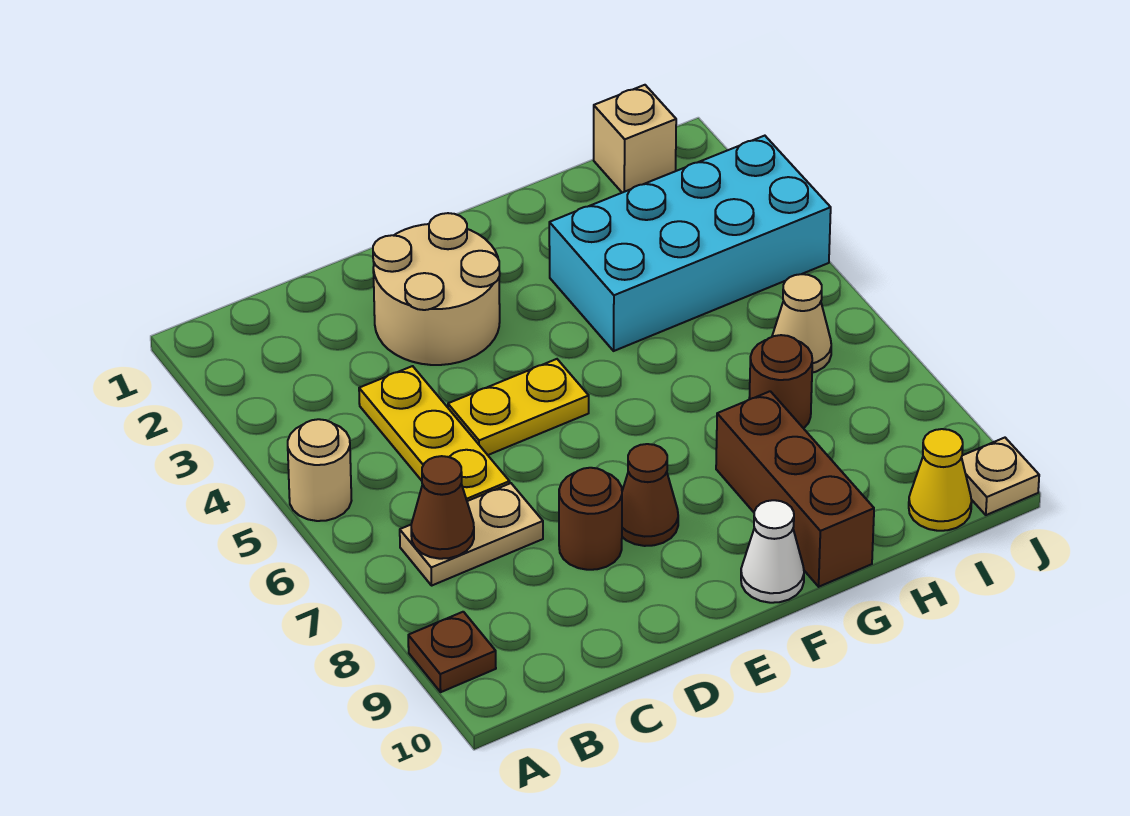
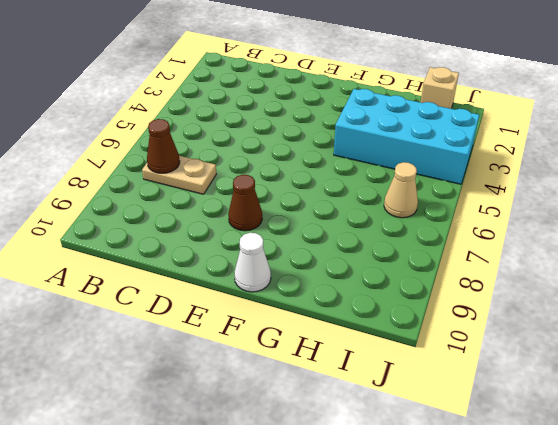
none -> tan round brick A5 level 1
none -> brown plate A9 level 1
none -> yellow plate C4:C6 level 1

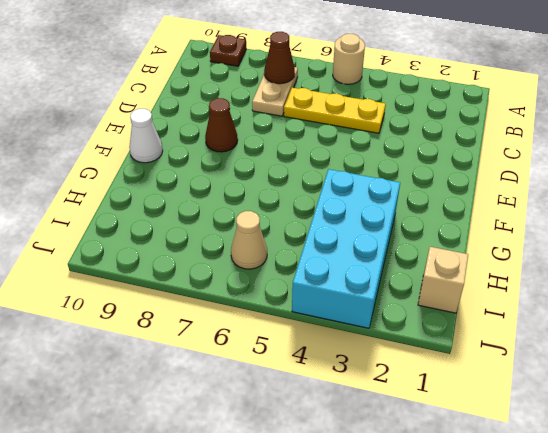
none -> tan round brick D2:E3 level 1
none -> yellow plate D5:E5 level 1
none -> brown round brick D8 level 1

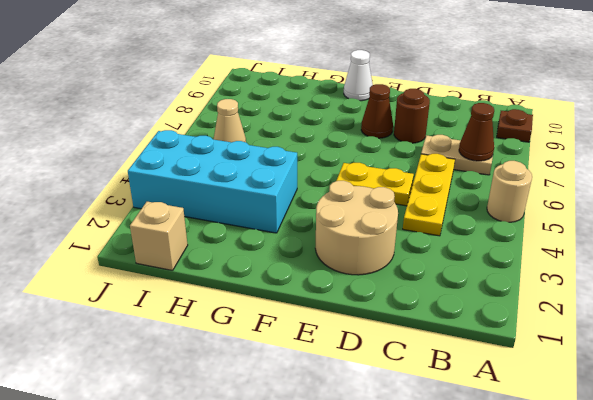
none -> brown brick G8:G10 level 1
none -> brown round brick H7 level 1
none -> yellow cone I10 level 1

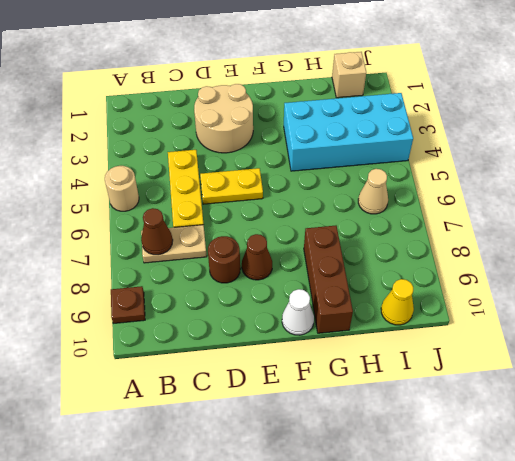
none -> brown round brick H7 level 1
none -> tan plate J10 level 1

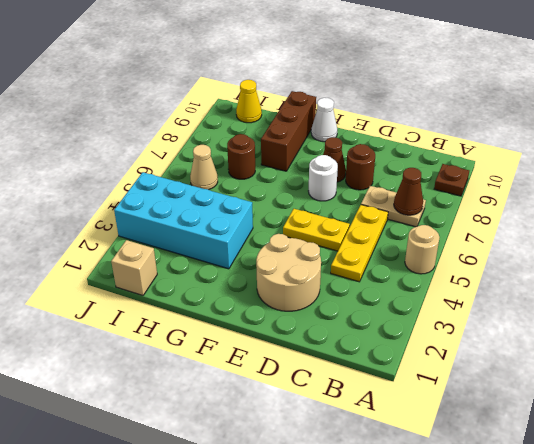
white round brick E7 level 1 -> none
none -> tan plate J10 level 1

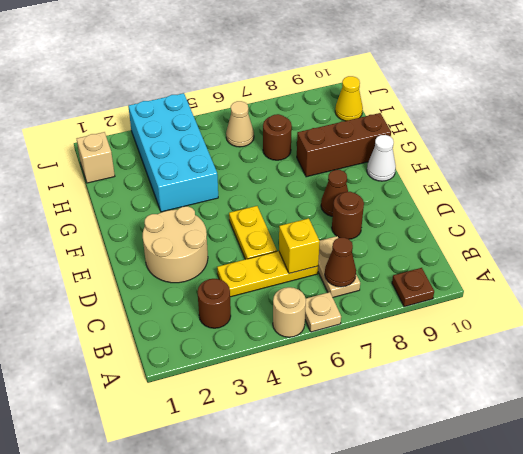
tan plate A6 level 1 -> tan plate J10 level 1
brown round brick B3 level 1 -> none
yellow brick C6 level 2 -> none

